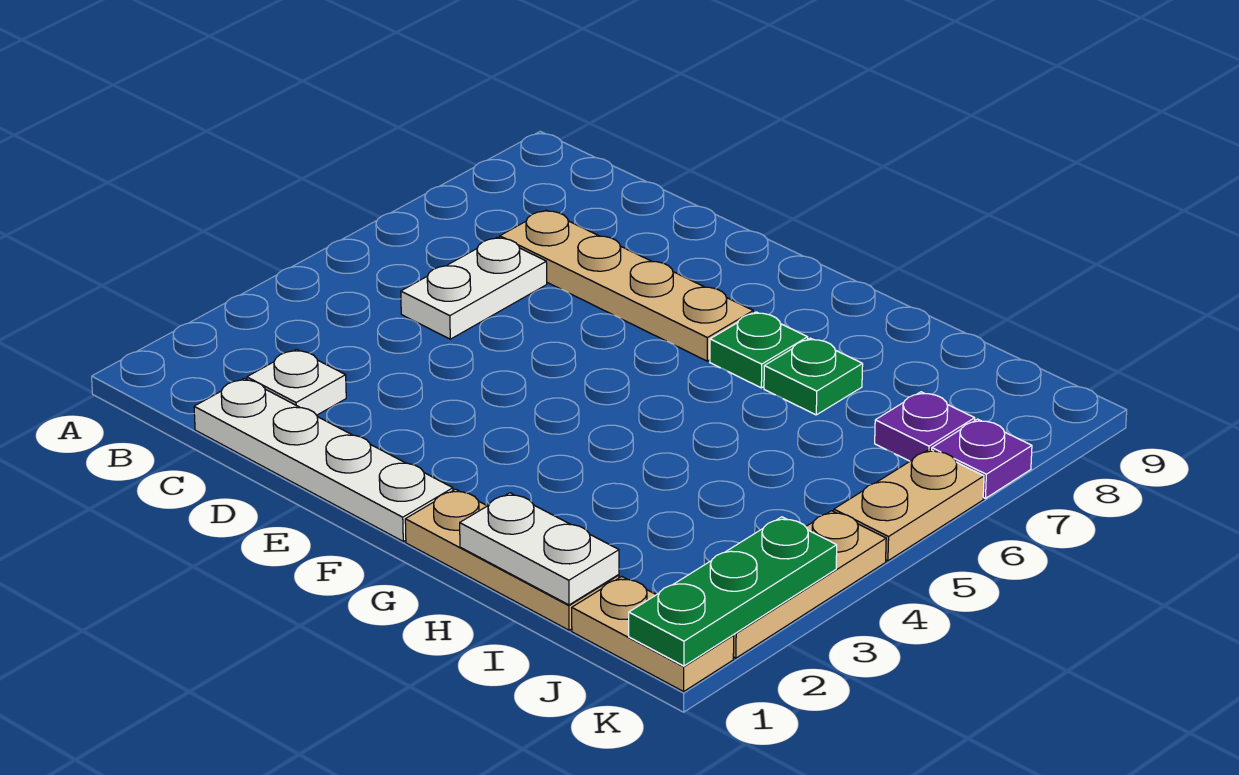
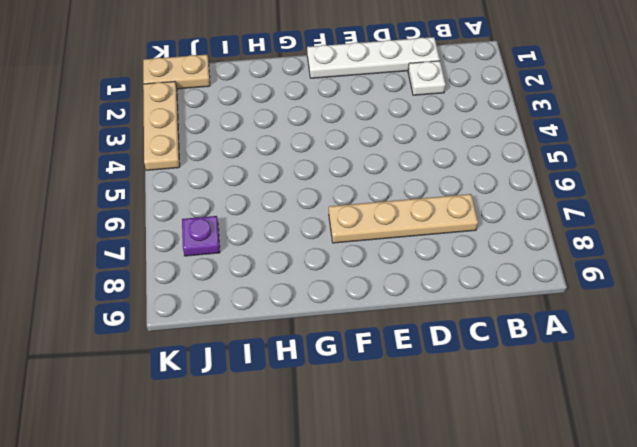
none -> white plate C5:C6 level 1
none -> tan plate G1:I1 level 1
none -> green plate G7 level 1

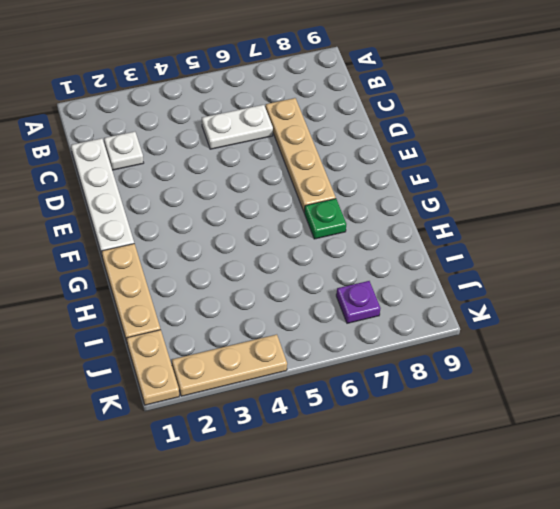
none -> green plate H7 level 1
none -> tan plate K5:K6 level 1
none -> purple plate K7 level 1

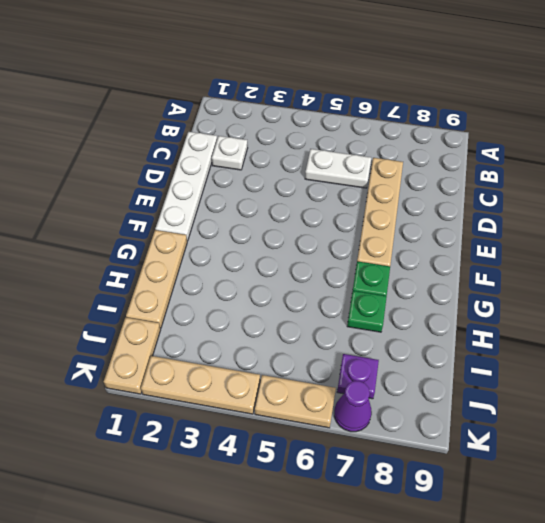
purple cone K7 level 1 -> purple plate K7 level 1
none -> white plate H1:I1 level 2
none -> green plate K1:K3 level 2

